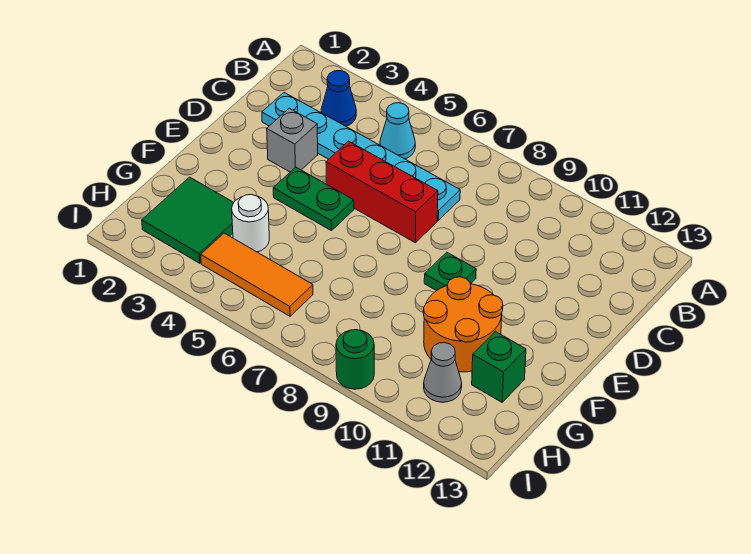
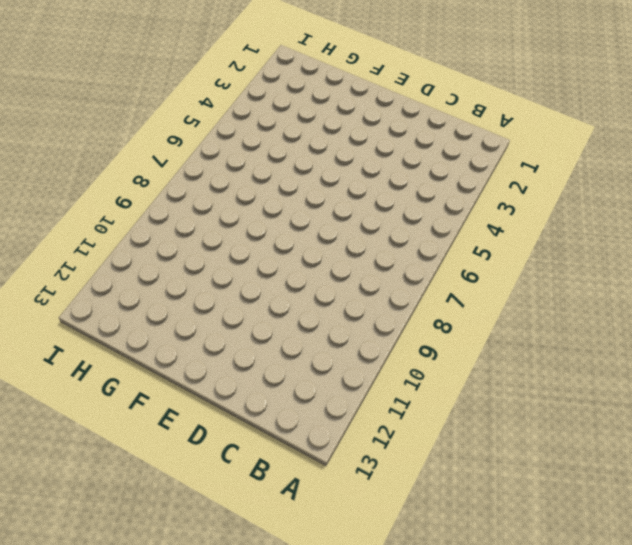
none -> blue cone B3 level 1
none -> cyan cone B5 level 1
none -> cyan plate C2:C7 level 1

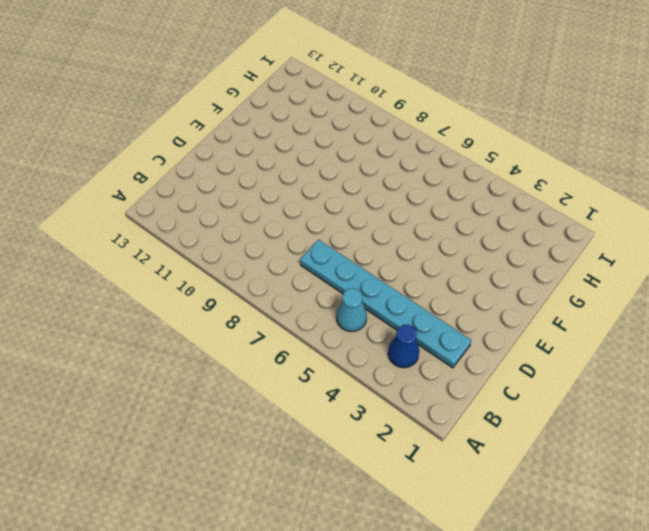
none -> grey brick D3 level 1
none -> red brick D5:D7 level 1
none -> green plate E4:E5 level 1

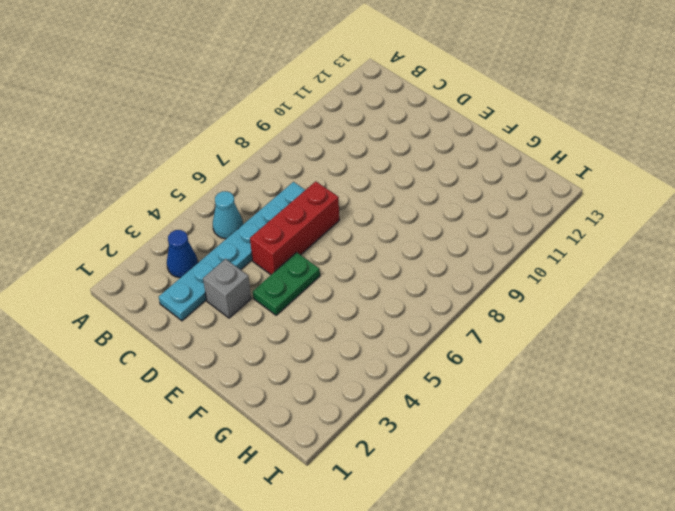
none -> green plate E9 level 1
none -> orange round brick F10:G11 level 1
none -> green tile G2:H3 level 1

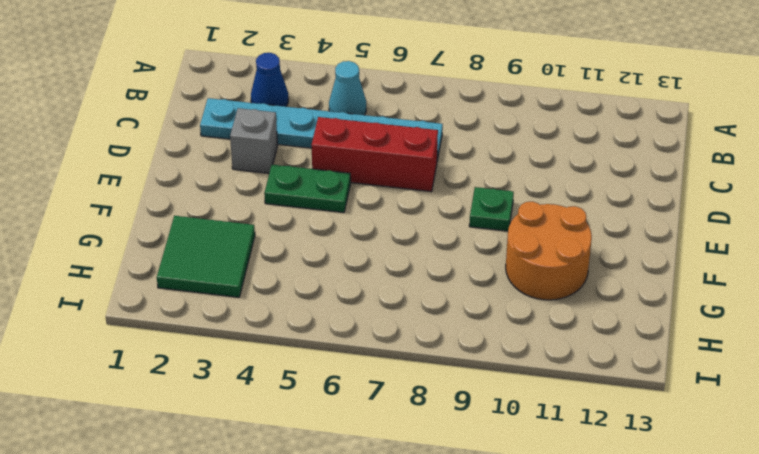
none -> white round brick G4 level 1
none -> green brick G12 level 1
none -> orange tile H4:H6 level 1

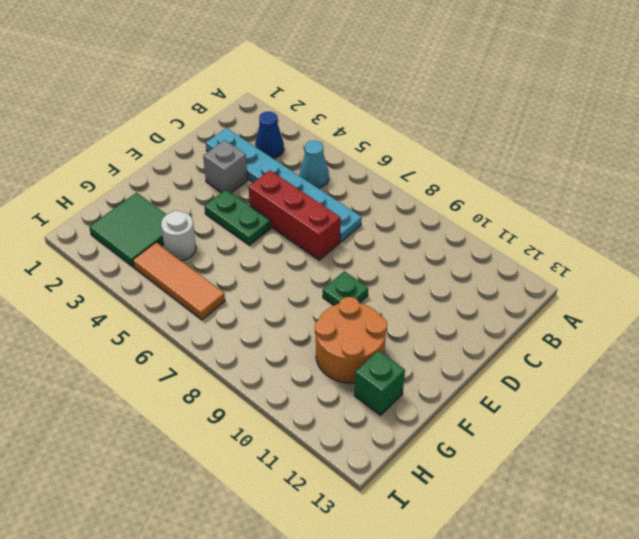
none -> grey cone H11 level 1
none -> green round brick I9 level 1

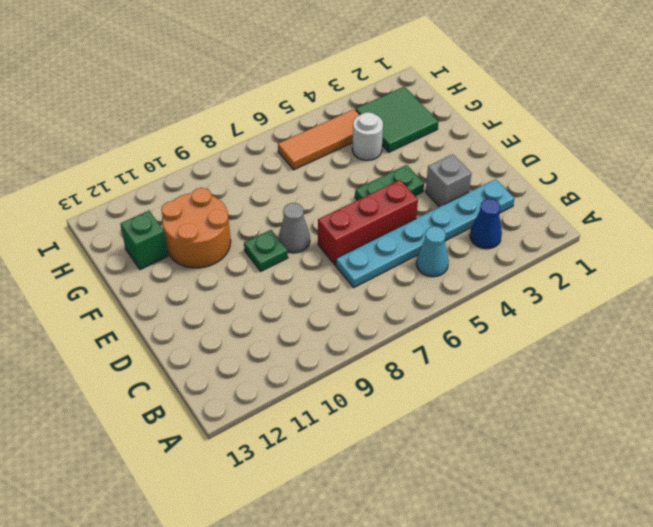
grey cone E8 level 1 -> grey cone H11 level 1
none -> green round brick I9 level 1

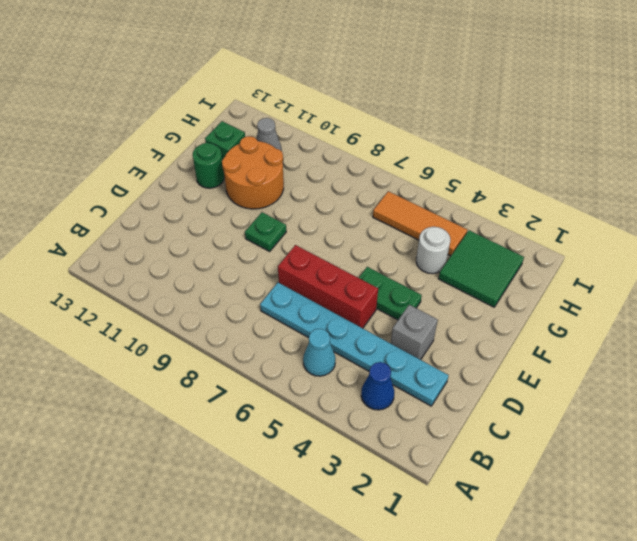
green round brick F12 level 1 -> green round brick I9 level 1

